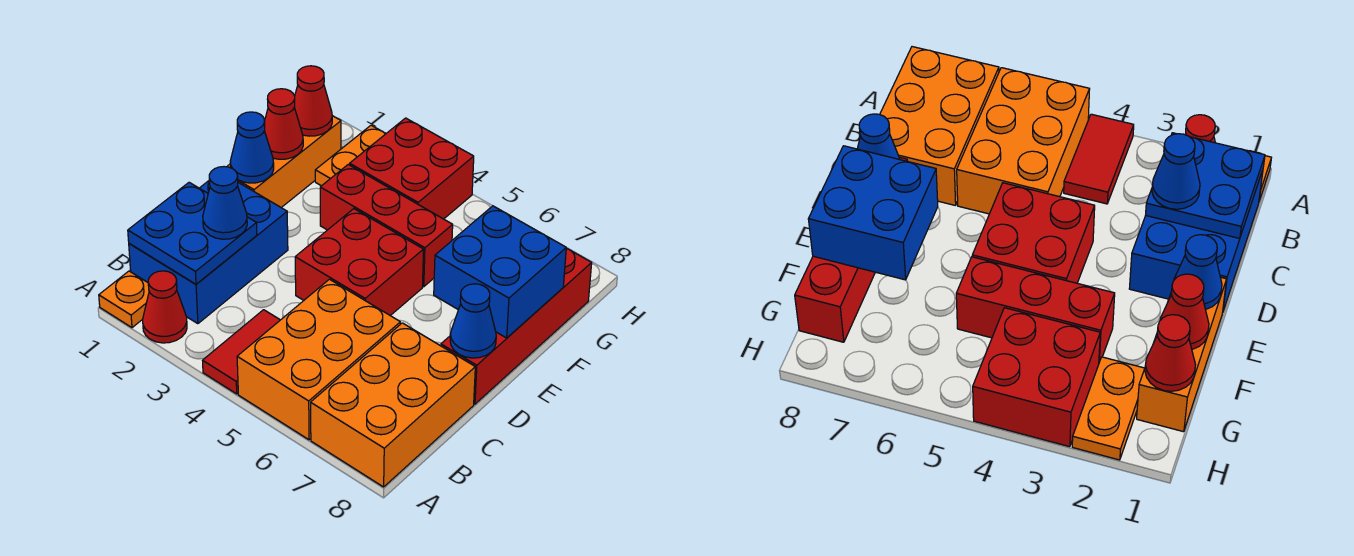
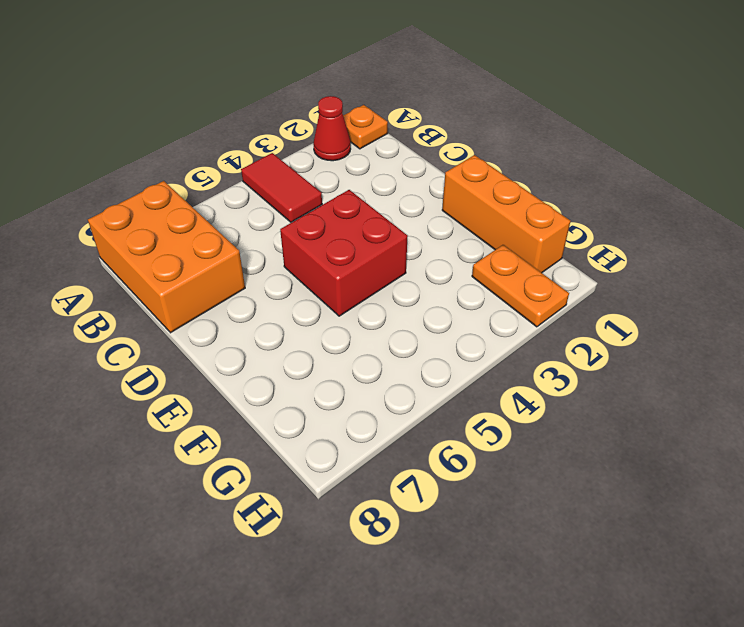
none -> orange brick A5:C6 level 1
none -> blue brick B1:D2 level 1
none -> red brick D8:G8 level 1

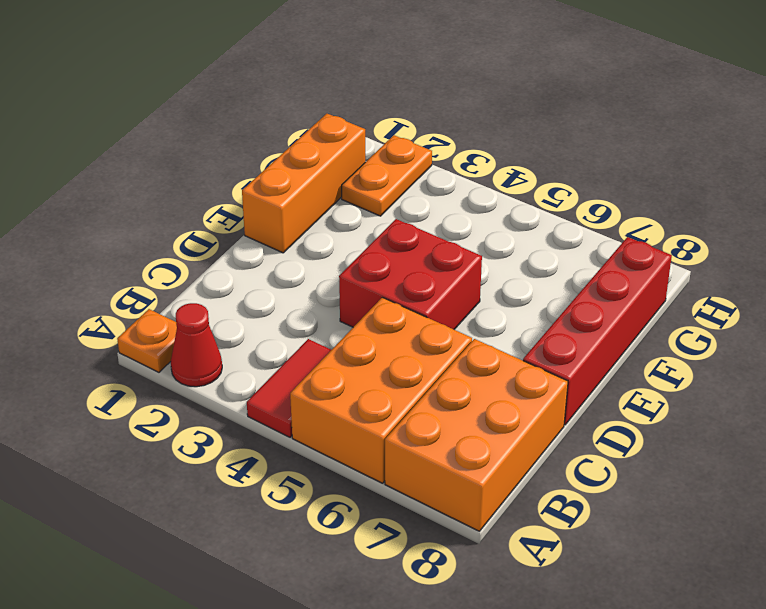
none -> blue brick B1:D2 level 1
none -> red brick F3:F5 level 1
none -> red brick G3:H4 level 1

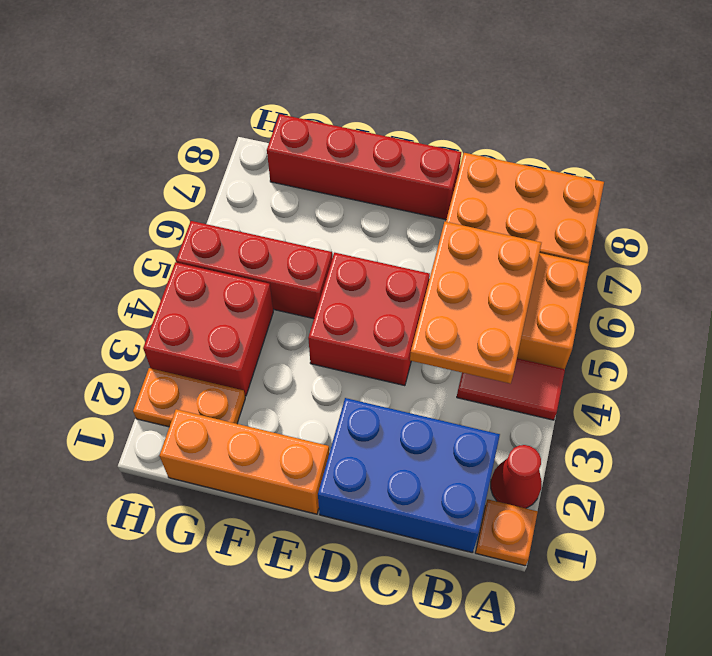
orange plate B4:C6 level 2 -> none
red brick F5:H5 level 1 -> red brick F3:F5 level 1
none -> blue plate B1:C2 level 2
none -> blue cone D8 level 2
none -> blue cone E1 level 2

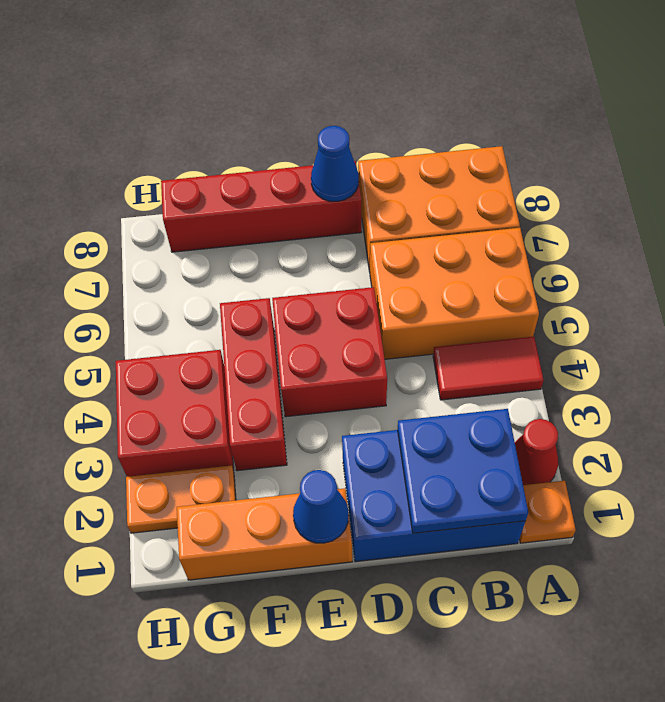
none -> blue brick E7:F8 level 2
none -> red cone F1 level 2
none -> red cone G1 level 2

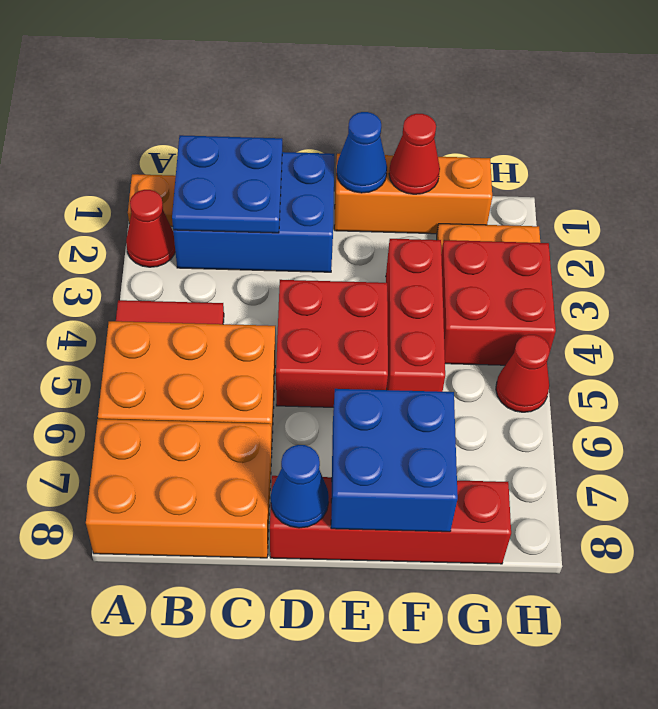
red cone H5 level 1 -> red cone G1 level 2
none -> blue cone C2 level 3

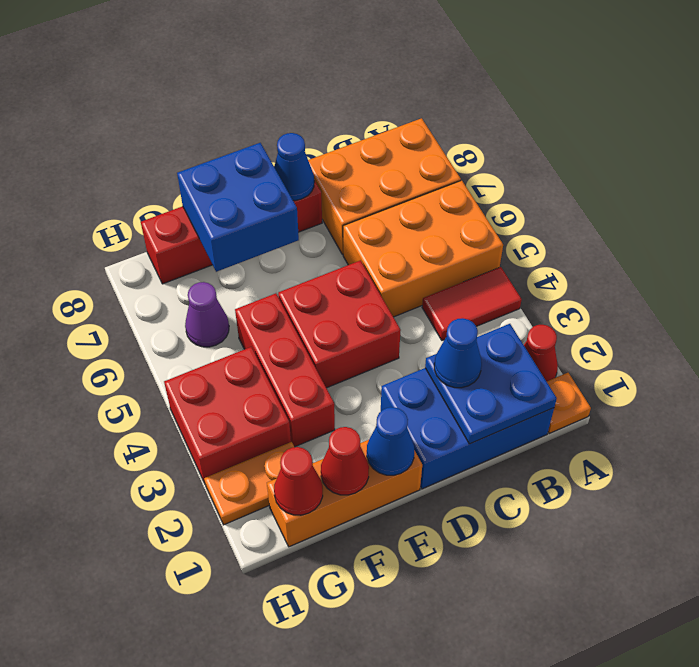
purple cone G6 level 1 -> none

